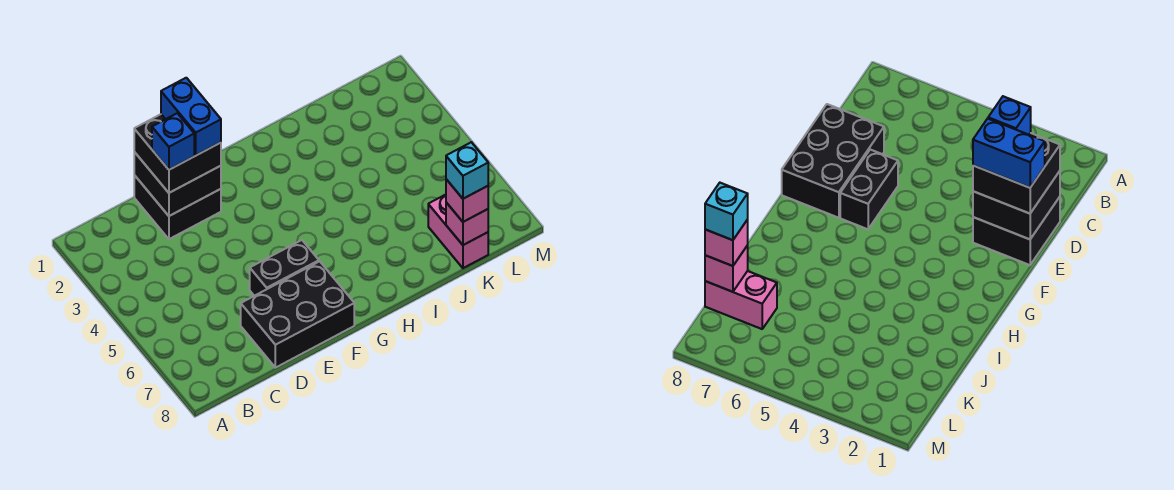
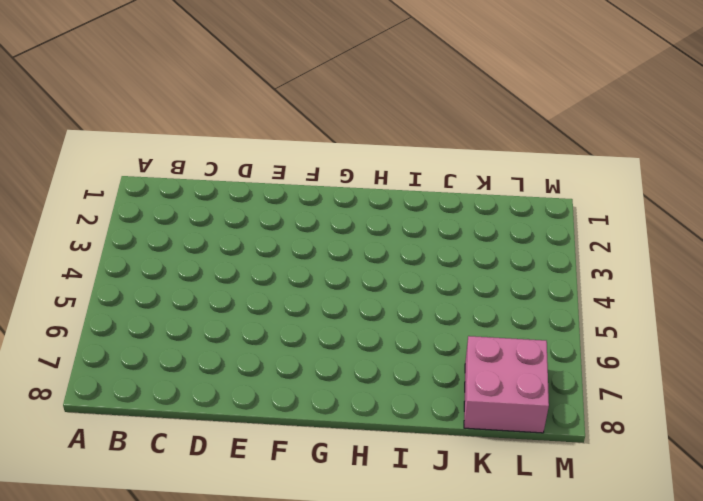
pink brick K7:L8 level 1 -> pink brick K7:K8 level 1
none -> black brick D1:E2 level 1
none -> black brick D7:F8 level 1

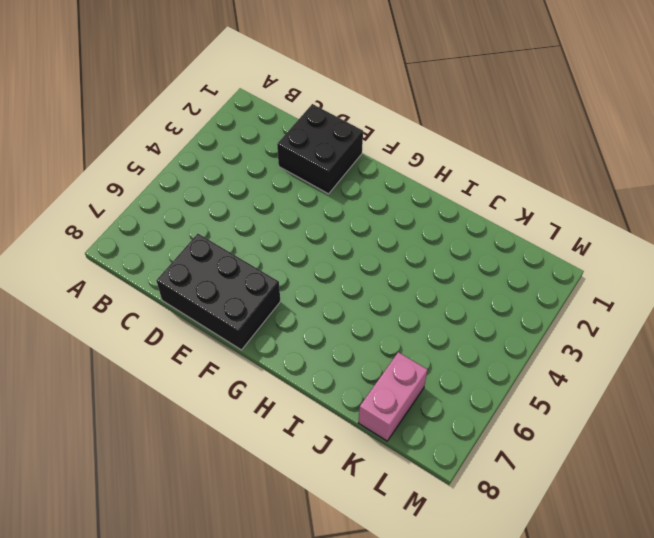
none -> black brick E6:F6 level 1
none -> black brick D1:E2 level 2

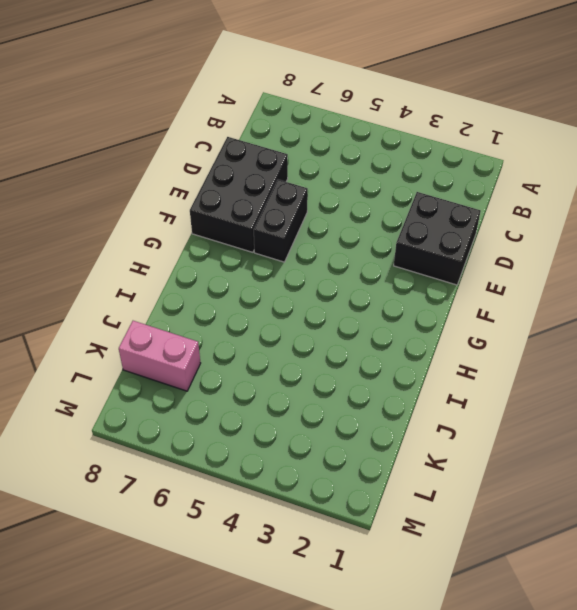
none -> black brick D1:E2 level 2
none -> pink brick K8 level 2

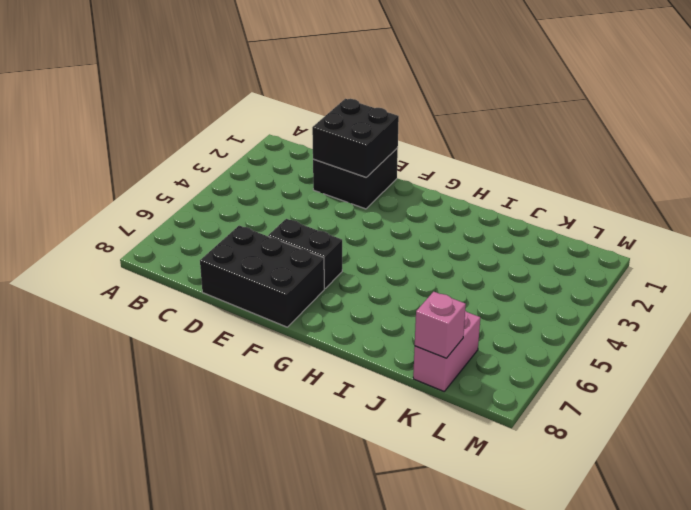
none -> black brick D1:E2 level 3
none -> pink brick K8 level 3

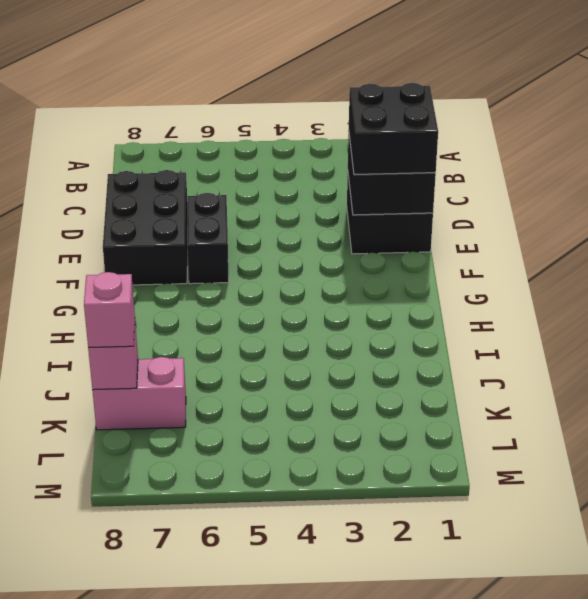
none -> blue brick D2 level 4
none -> blue brick E1:E2 level 4

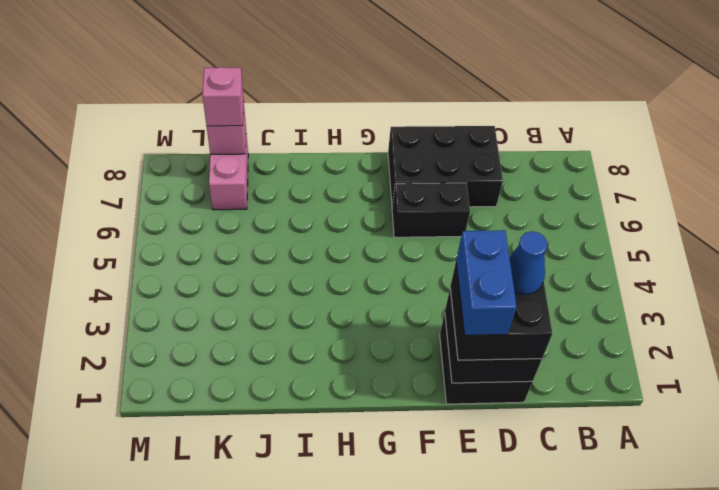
blue cone D2 level 4 -> blue brick D2 level 4
none -> cyan brick K8 level 4

